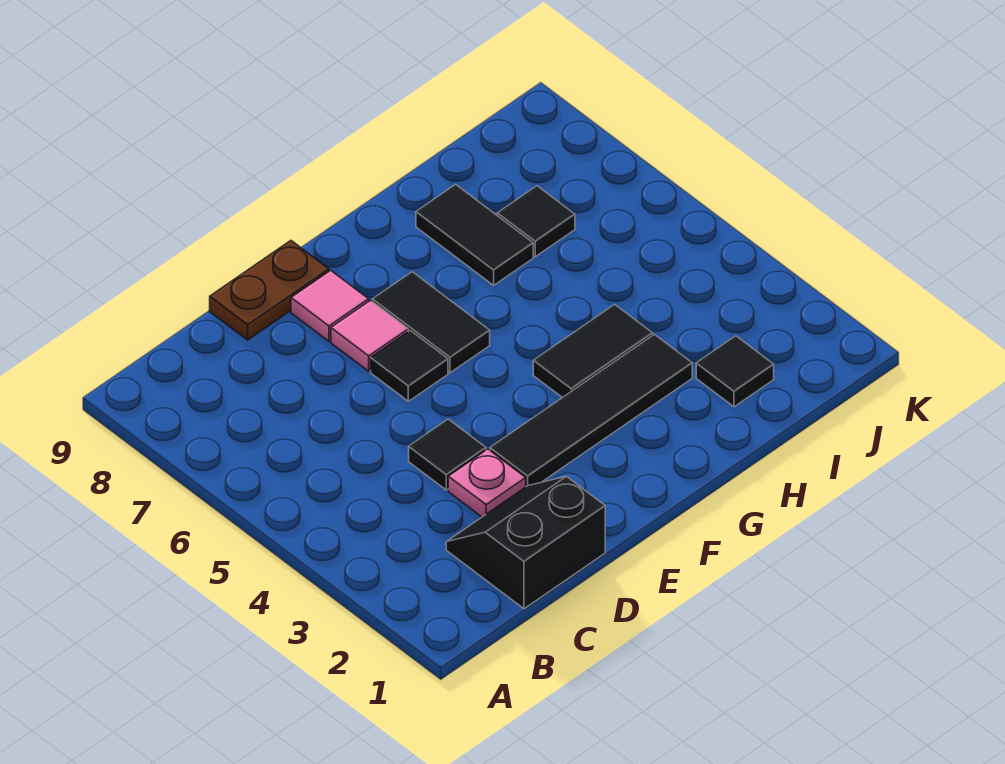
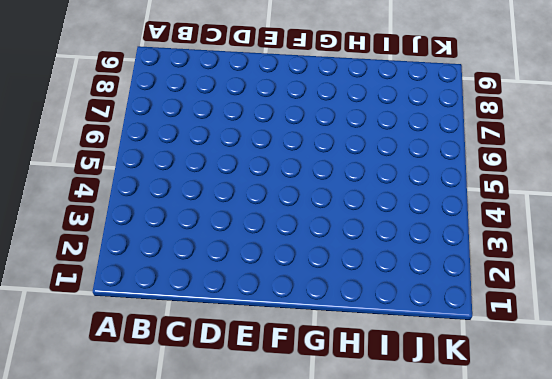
none -> black slope C1:D2 level 1 top 1
none -> pink plate D3 level 1
none -> black tile D4 level 1

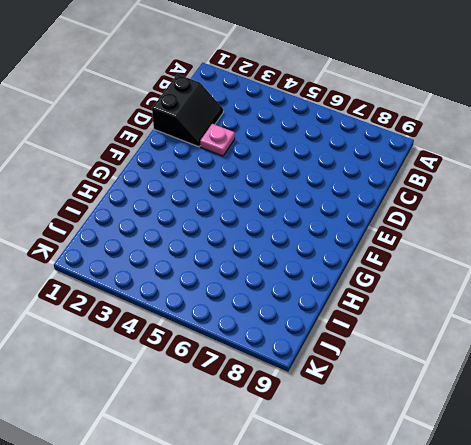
none -> black tile D4 level 1
none -> brown plate D9:E9 level 1
none -> black tile E3:H3 level 1

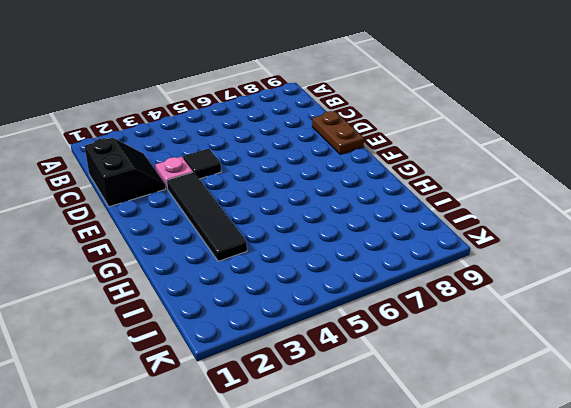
none -> black tile E6 level 1
none -> pink tile E7 level 1
none -> pink tile E8 level 1

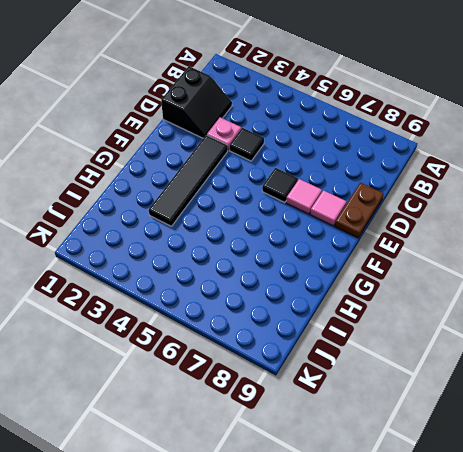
none -> black tile F6:F7 level 1
none -> black tile G4:H4 level 1
none -> black tile H7:H8 level 1

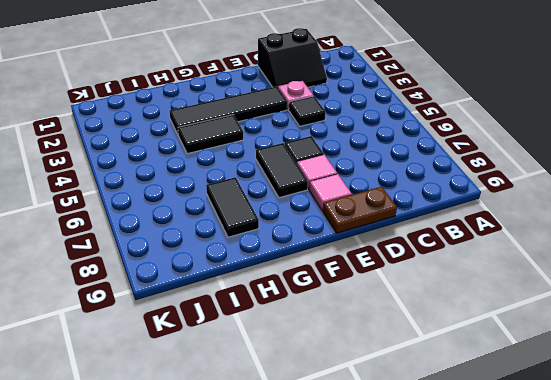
none -> black tile I2 level 1
none -> black tile I7 level 1

